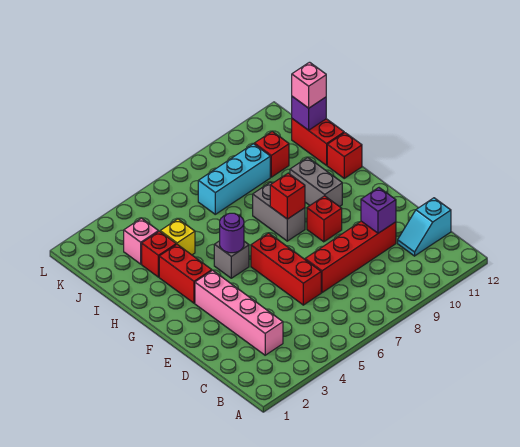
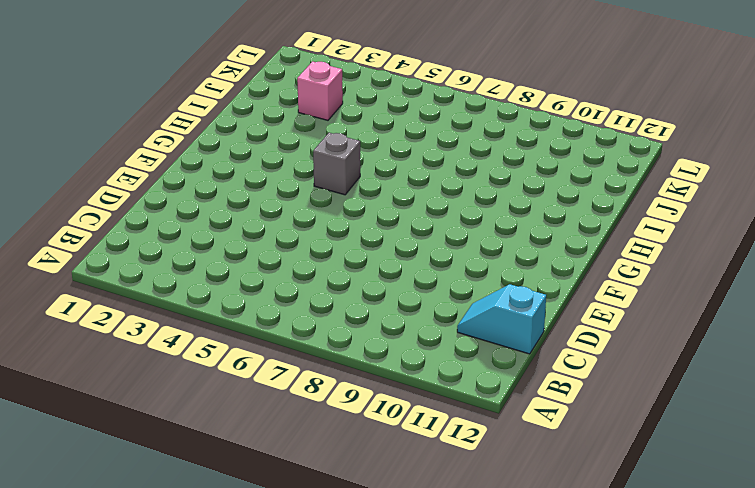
none -> pink brick C3:F3 level 1
none -> red brick D6:F6 level 1
none -> red brick D7:D10 level 1

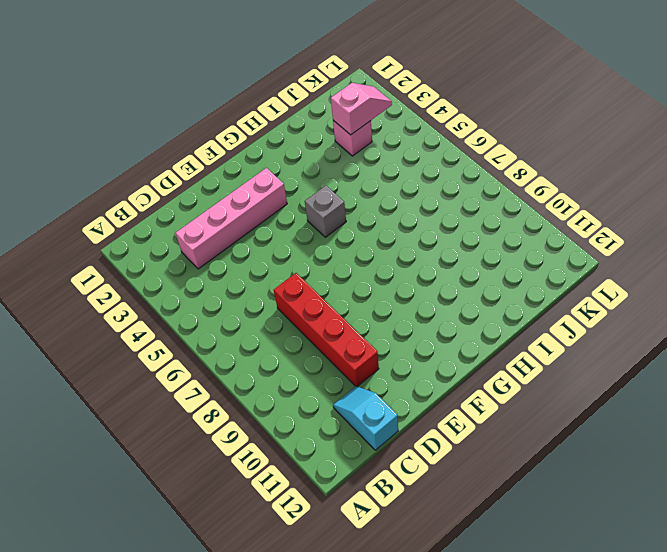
pink slope J3:K3 level 2 top J -> none
none -> red brick D6:F6 level 1
none -> red brick F9 level 1
none -> red brick G3:H3 level 1

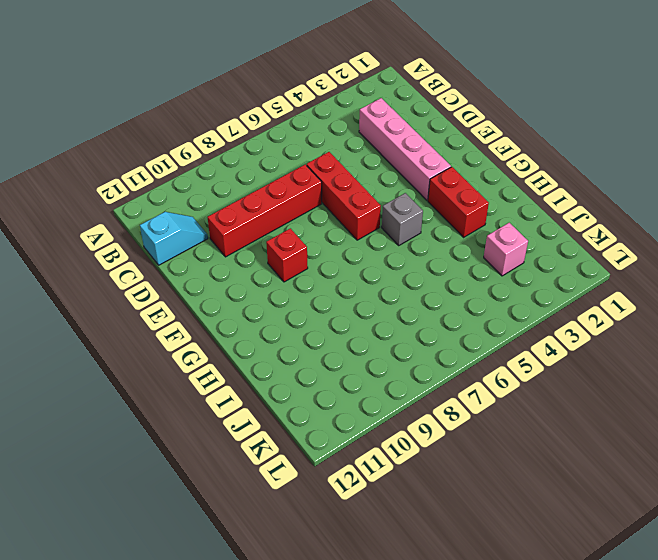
none -> grey brick G8:H8 level 1
none -> grey brick G10:H10 level 1
none -> red brick H12 level 1

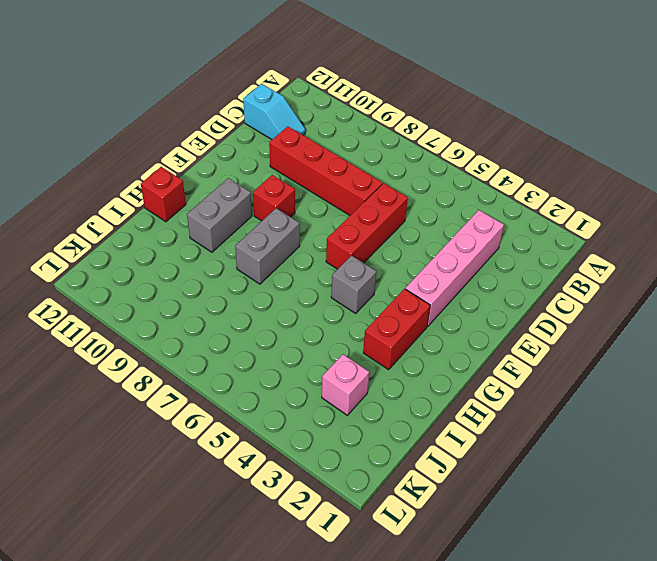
none -> red brick I3 level 1
none -> yellow brick I4 level 1
none -> red brick I12:J12 level 1

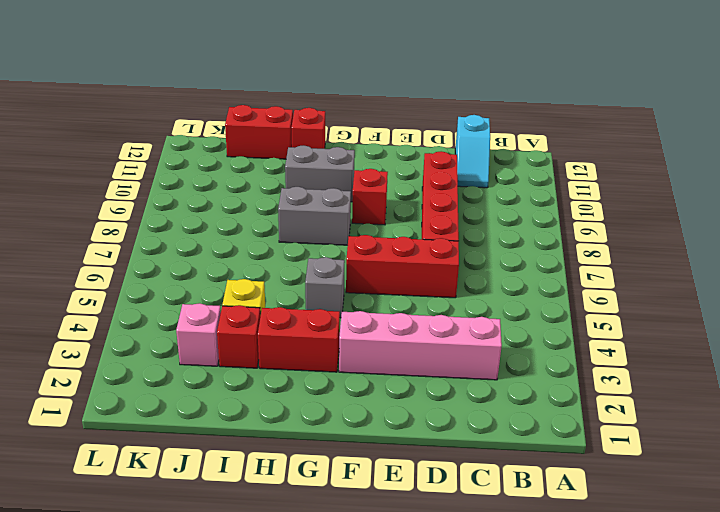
none -> cyan brick J7:J9 level 1
none -> red brick J10 level 1
none -> purple brick D10 level 2

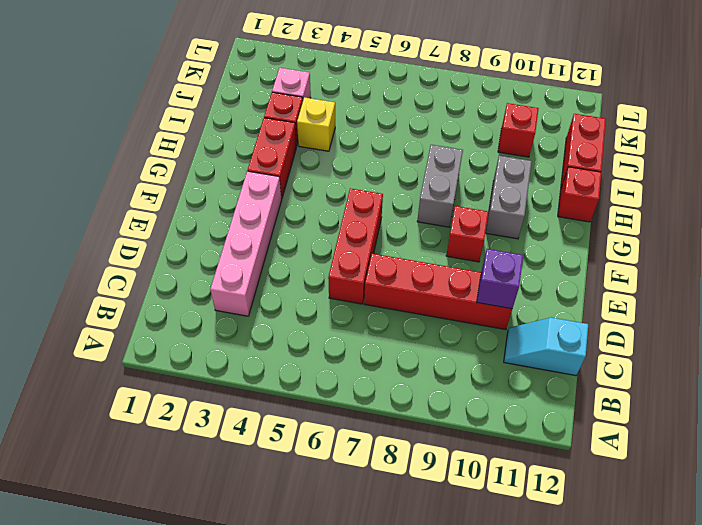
none -> grey brick G5 level 1
none -> cyan brick J7:J9 level 1
none -> purple round brick G5 level 2

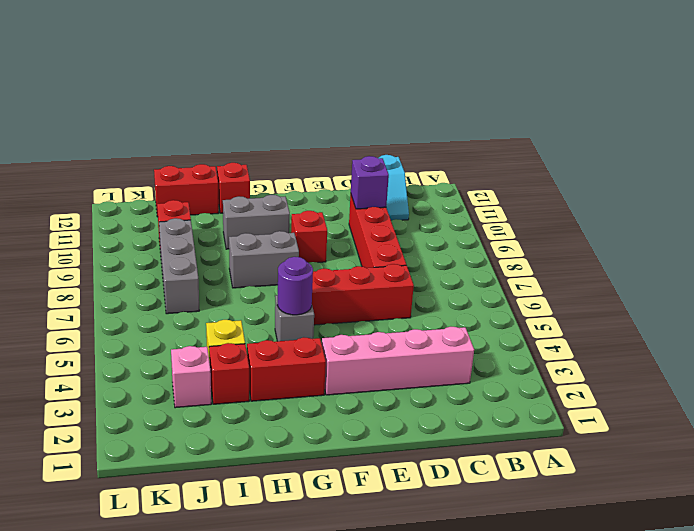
grey brick J7:J9 level 1 -> cyan brick J7:J9 level 1
none -> red brick G8 level 2
none -> purple brick J12 level 2
none -> pink brick J12 level 3

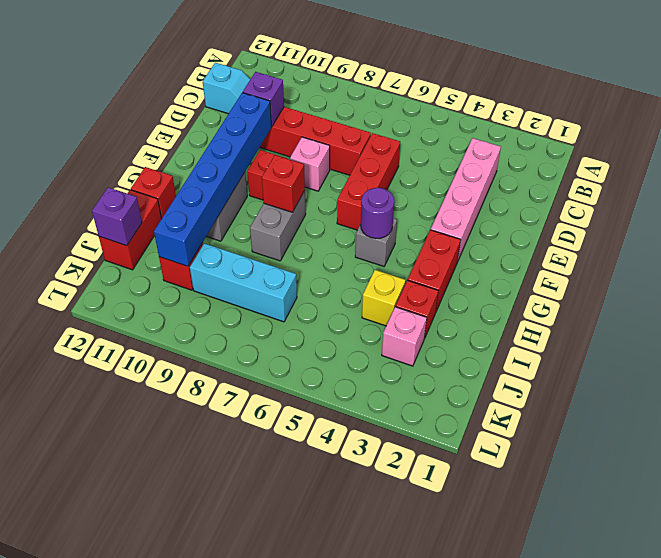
pink brick E8 level 1 -> pink brick J12 level 3
blue brick E10:J10 level 2 -> none

